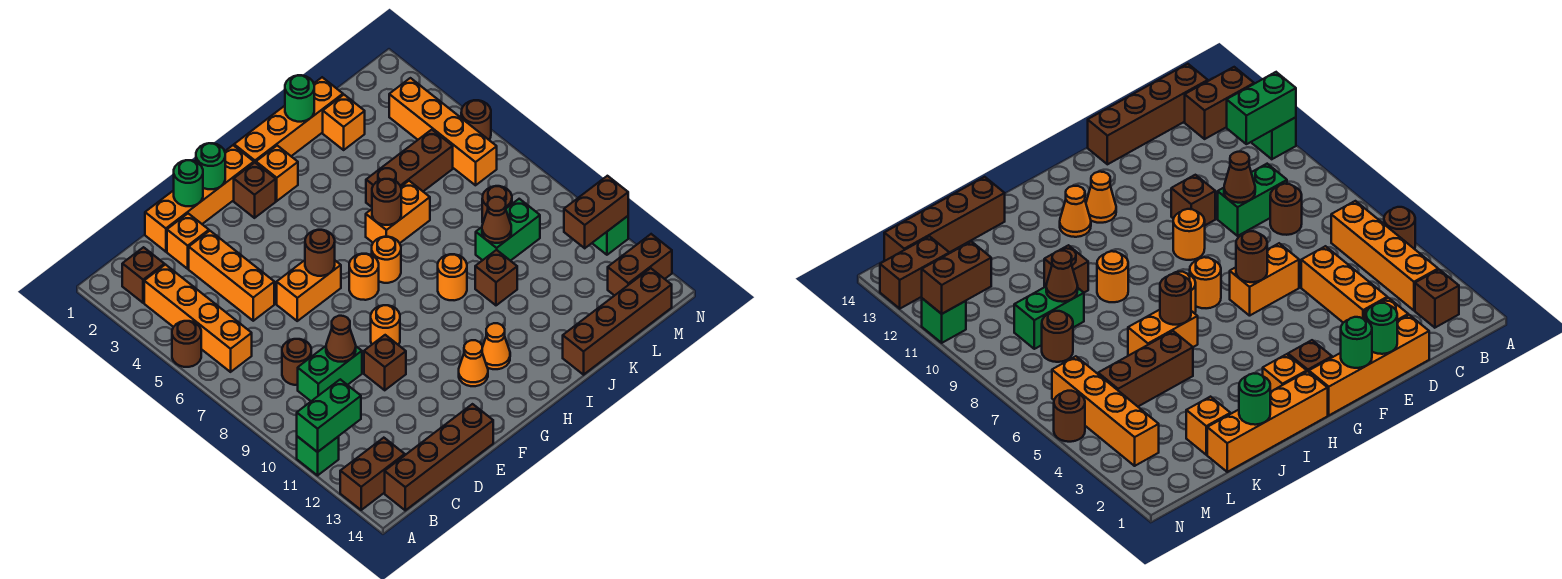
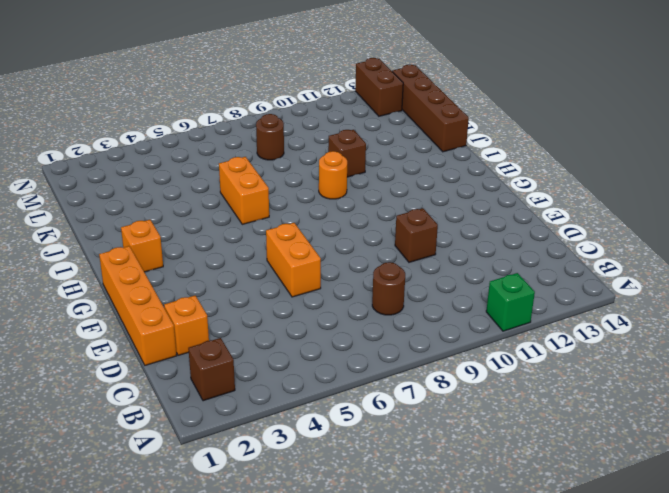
none -> brown round brick A5 level 1
none -> brown brick A13:B13 level 1
none -> orange brick B3:B6 level 1
none -> brown brick B14:E14 level 1

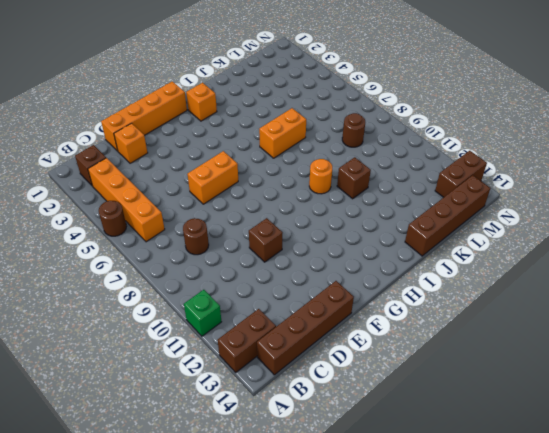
none -> green brick C9:D9 level 1
none -> orange brick D3:D5 level 1
none -> orange round brick F9 level 1
none -> brown brick G2 level 1

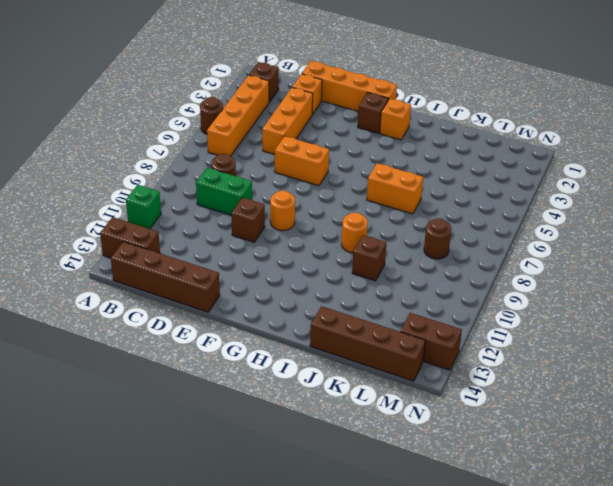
none -> orange round brick G7 level 1
none -> orange cone G12 level 1
none -> orange brick H1:K1 level 1
none -> orange round brick H7 level 1

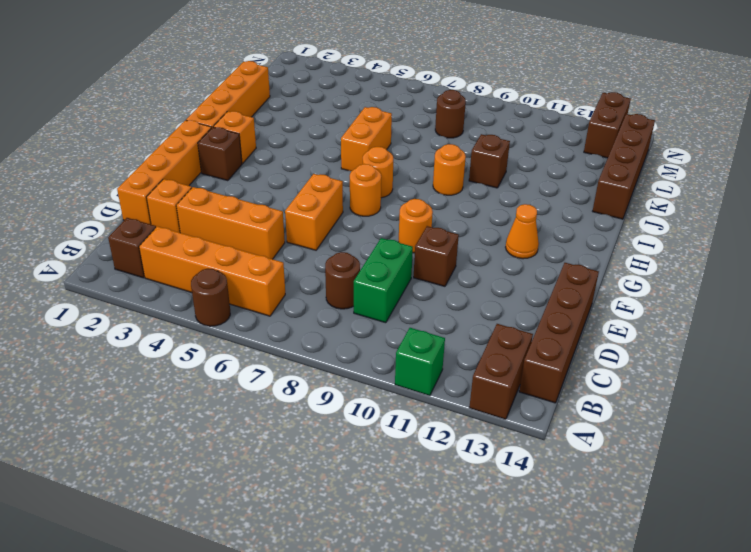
none -> orange cone H12 level 1
none -> brown brick J5:L5 level 1
none -> orange brick K2 level 1
none -> green brick K9:L9 level 1

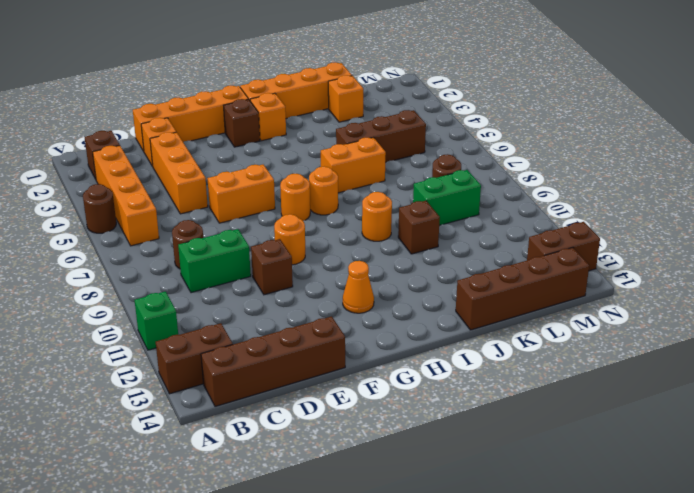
none -> orange cone H12 level 1
none -> orange brick M3:M6 level 1
none -> brown round brick N5 level 1
none -> green brick N11 level 1

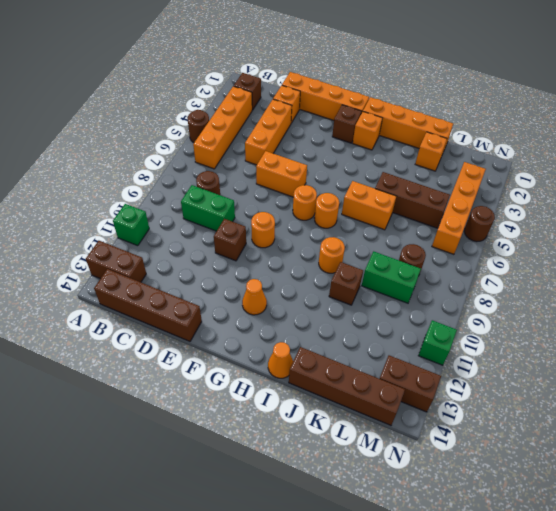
orange cone I14 level 1 -> orange cone H12 level 1
none -> green brick A11:B11 level 2
none -> brown cone D9 level 2
none -> green round brick E1 level 2
none -> green round brick F1 level 2

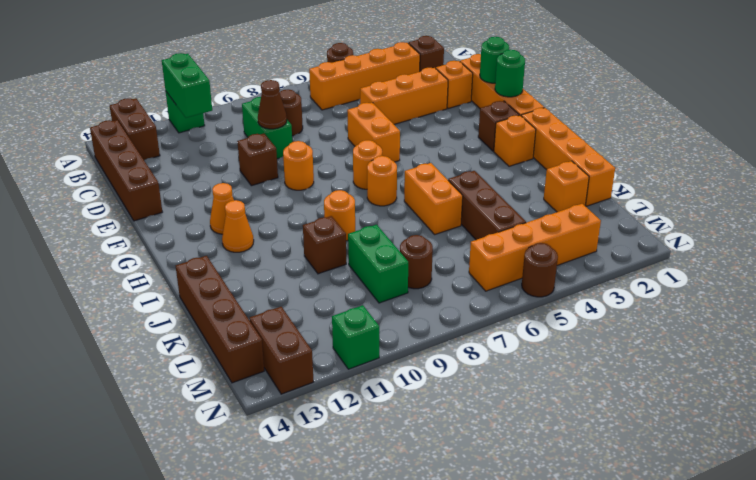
none -> brown round brick F6 level 2
none -> brown round brick I6 level 2
none -> green round brick J1 level 2
none -> brown cone K9 level 2

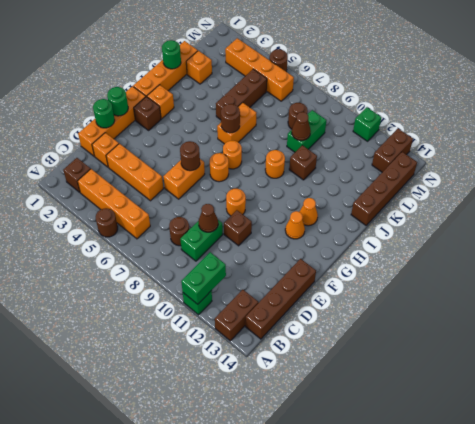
none -> brown brick M11:N11 level 2

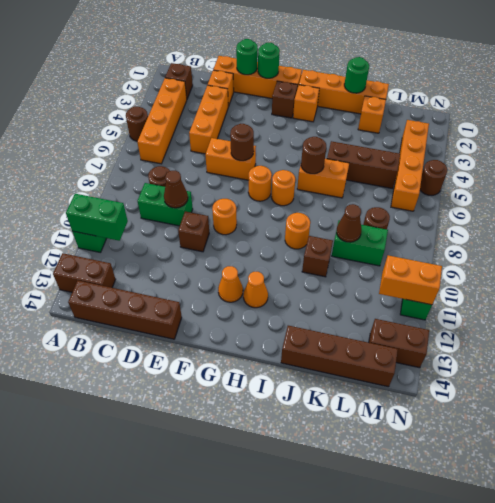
orange brick M11:N11 level 2 -> brown brick M11:N11 level 2

